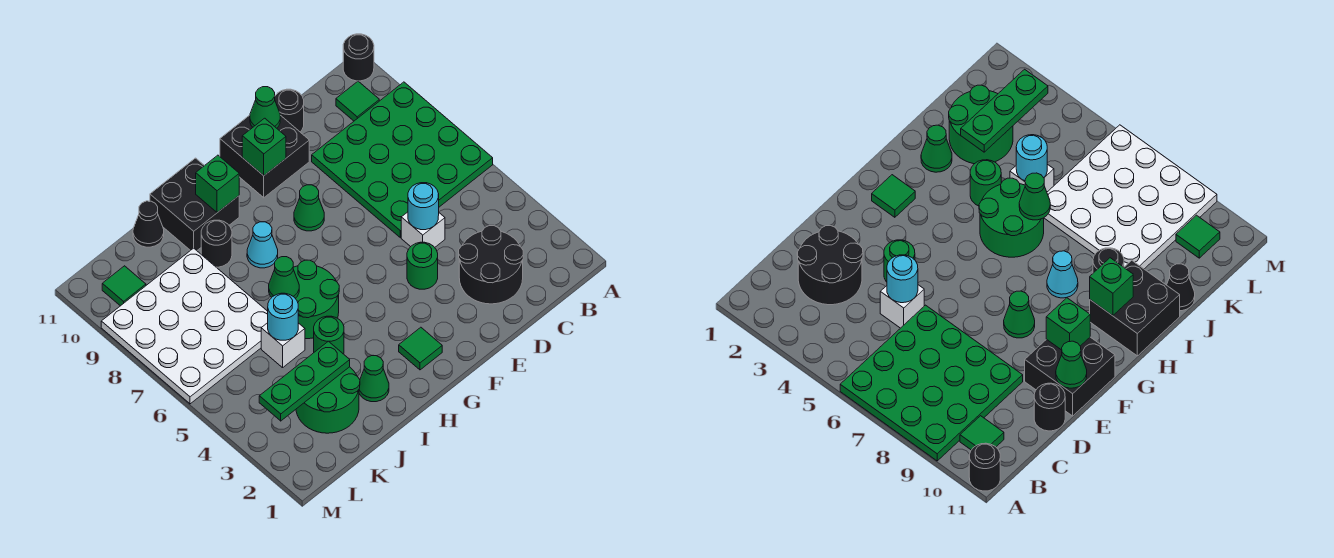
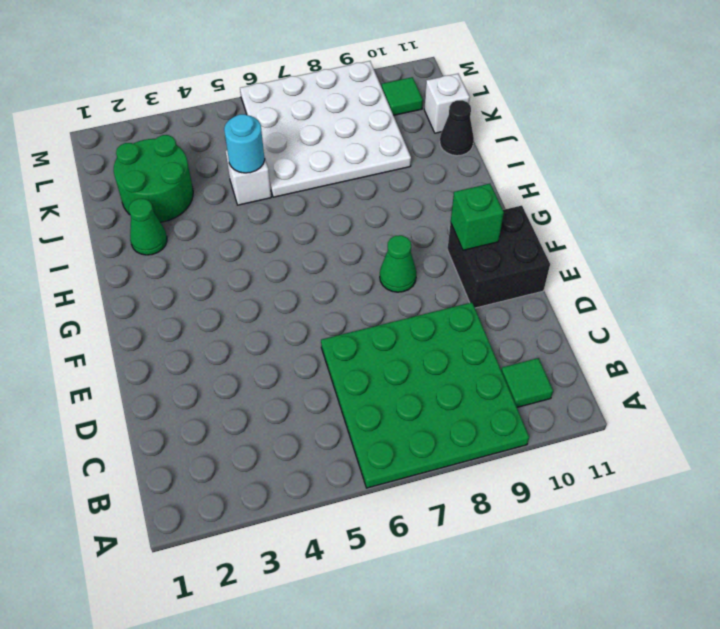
white brick K11 level 1 -> white brick D5 level 1
none -> black round brick A11 level 1
none -> black round brick C2:D3 level 1
none -> black round brick D11 level 1

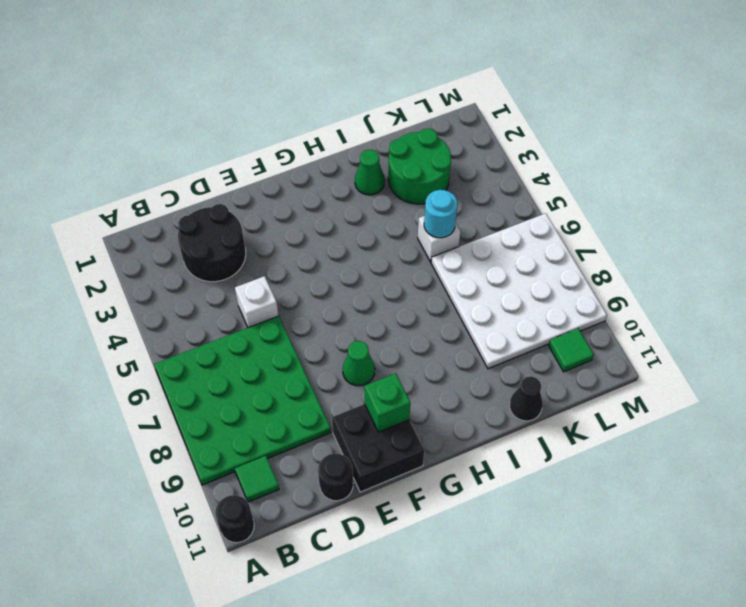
none -> green round brick E4 level 1
none -> green tile G2 level 1
none -> green round brick H5:I6 level 1

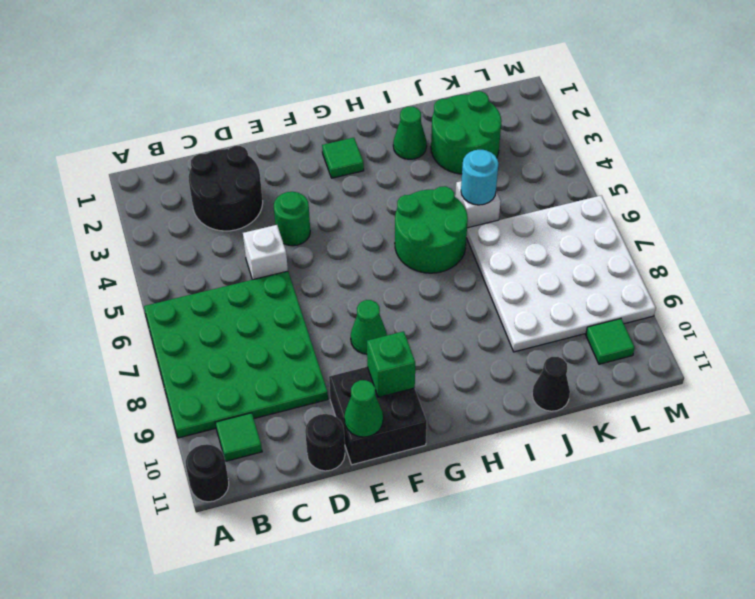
none -> cyan cone H8 level 1
none -> black brick H10:I11 level 1
none -> green round brick I4 level 1

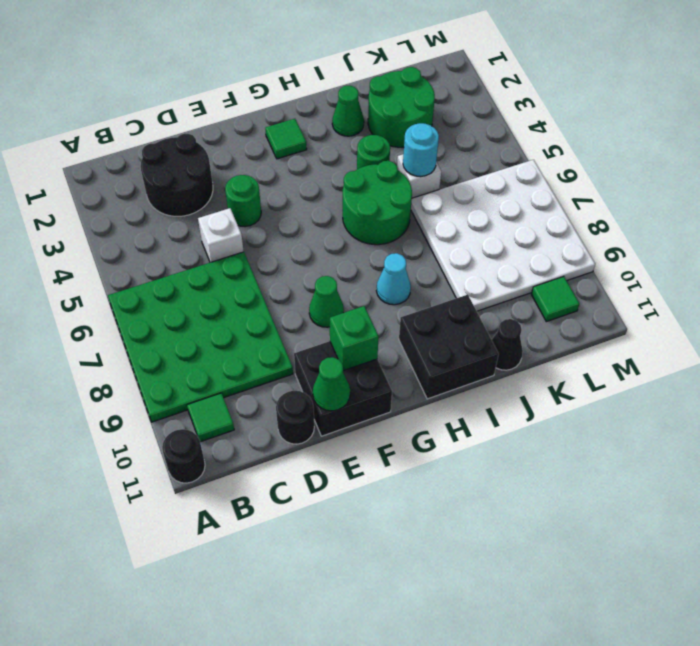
none -> black round brick I9 level 1
none -> cyan round brick D5 level 2
none -> green brick H10 level 2

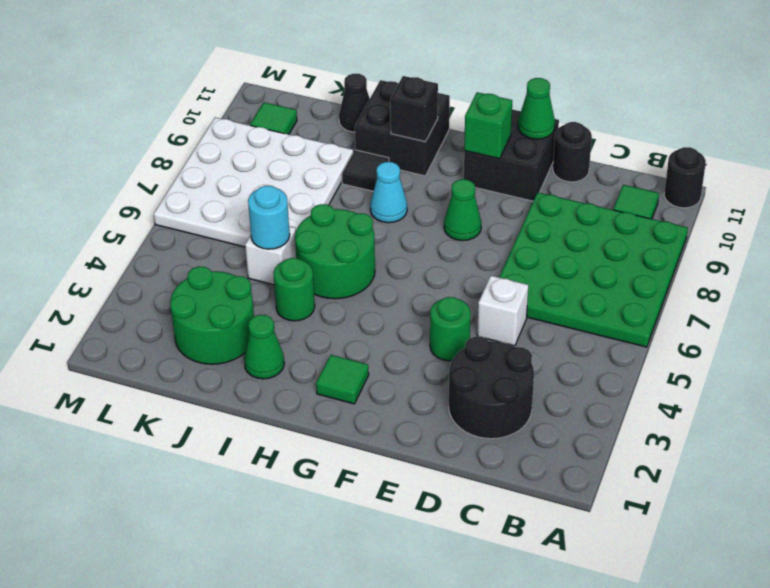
black brick H10 level 2 -> green brick H10 level 2
black tile I9 level 1 -> black round brick I9 level 1
none -> cyan round brick D5 level 2
none -> green cone I6 level 2
none -> green plate J3:L3 level 2

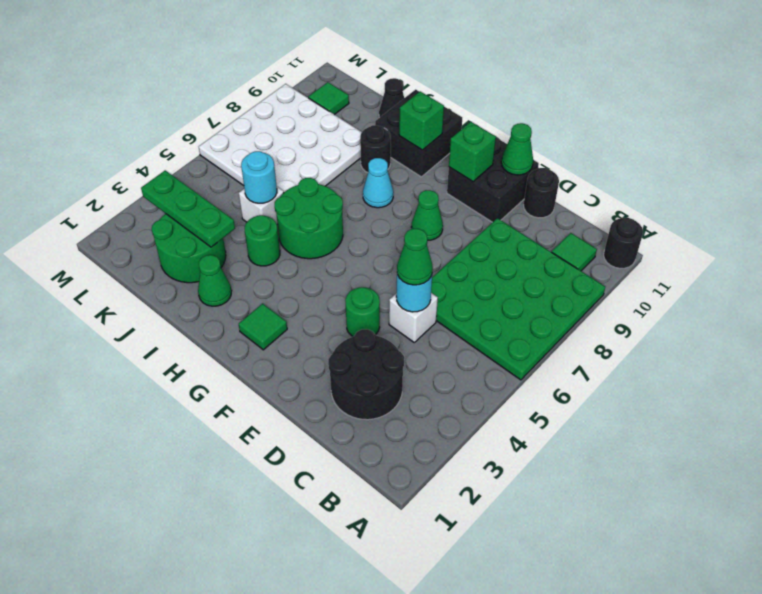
green cone D5 level 3 -> green cone I6 level 2

